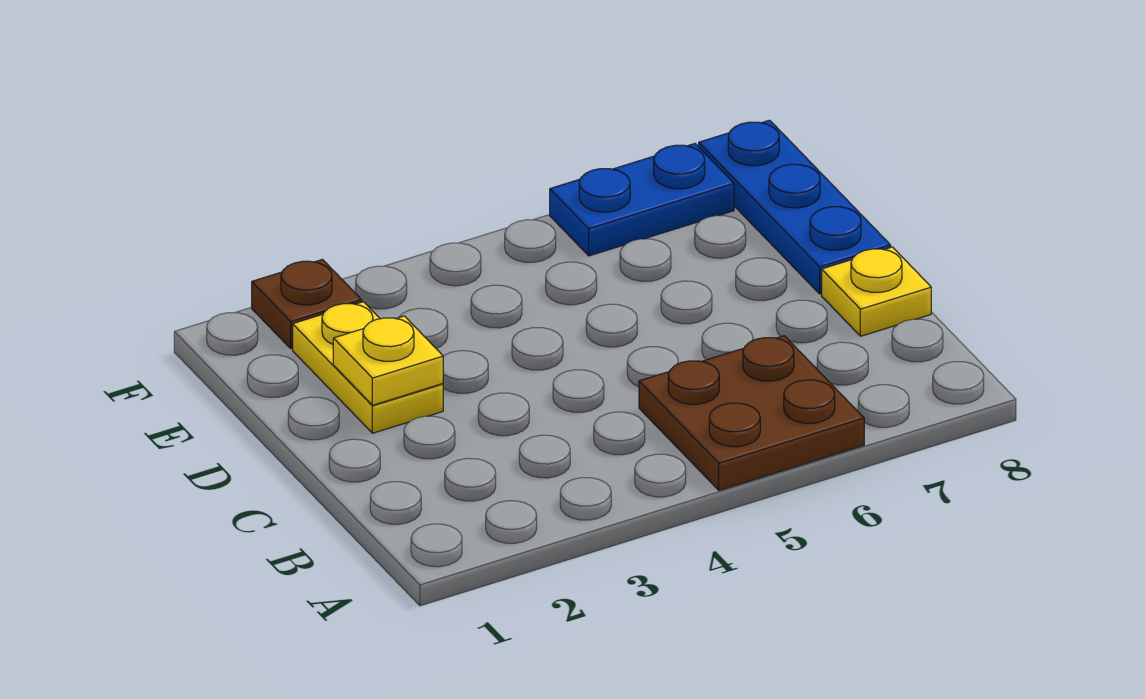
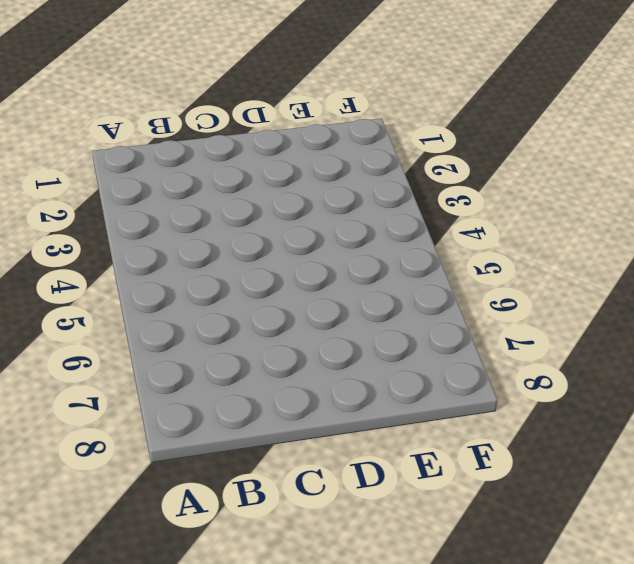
none -> brown plate A5:B6 level 1
none -> yellow plate C8 level 1

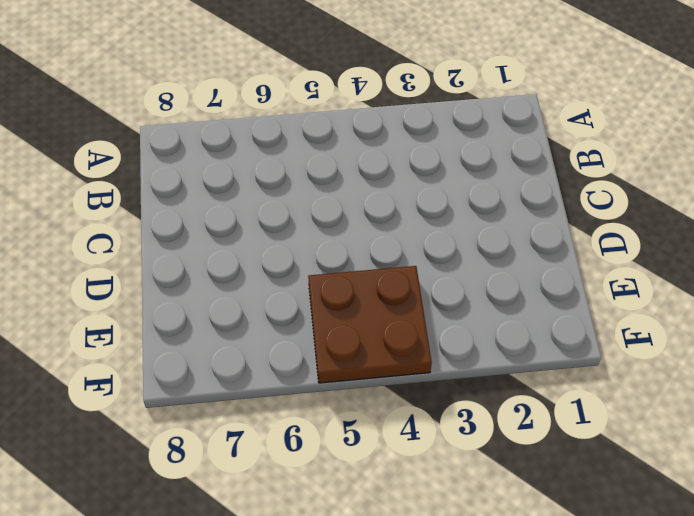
brown plate E4:F5 level 1 -> brown plate A5:B6 level 1
none -> yellow plate C8 level 1
none -> yellow plate D2:E2 level 1

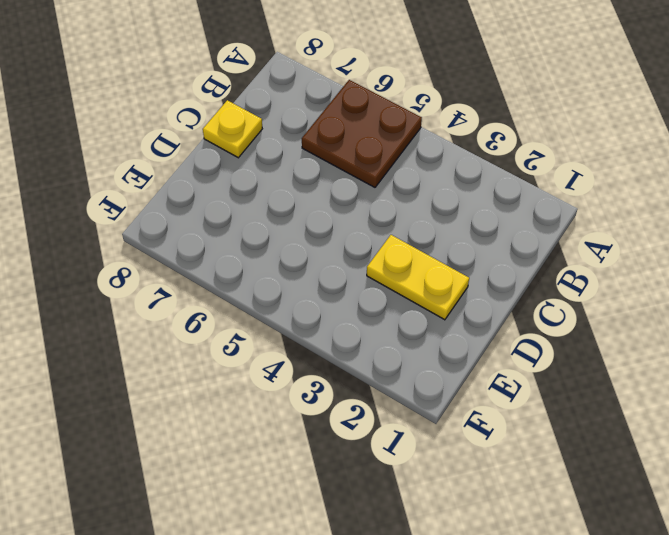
yellow plate D2:D3 level 1 -> yellow plate D2:E2 level 1
none -> blue plate D8:F8 level 1
none -> brown plate F2 level 1

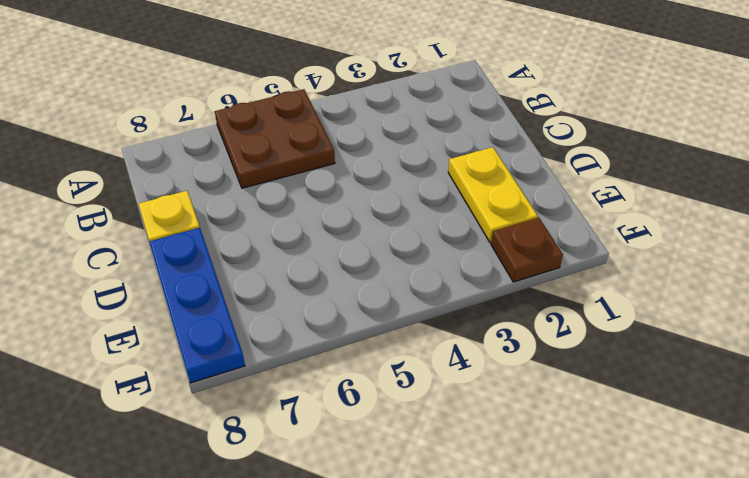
none -> blue plate F6:F7 level 1
none -> yellow plate D2 level 2

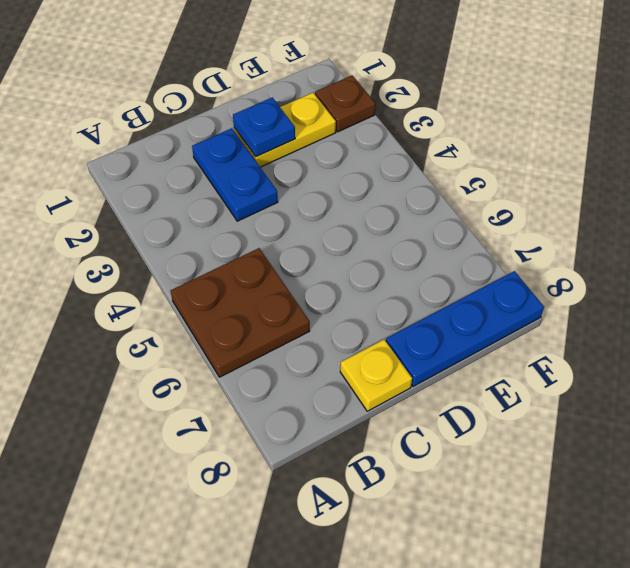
blue plate C2:C3 level 1 -> blue plate F6:F7 level 1
blue plate D2 level 2 -> yellow plate D2 level 2

